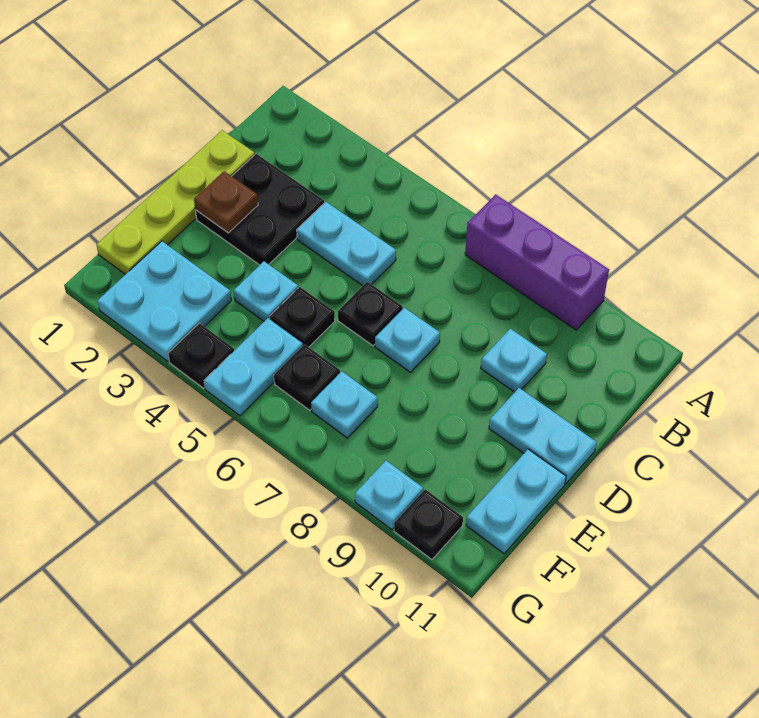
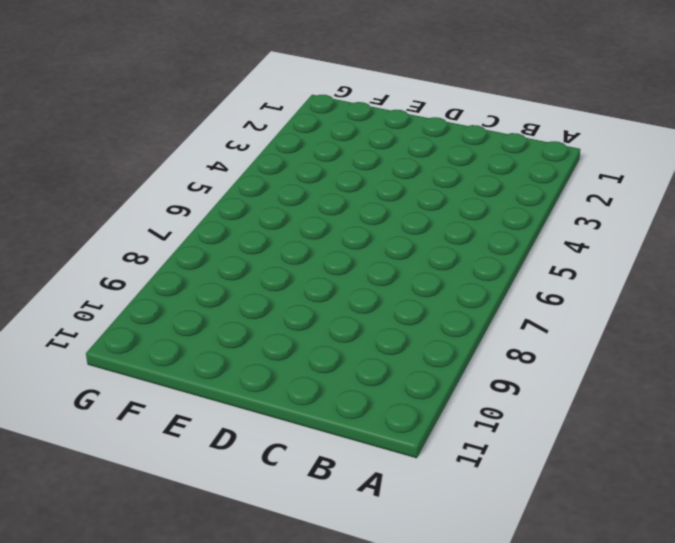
none -> purple brick A7:A9 level 1
none -> lime plate C1:F1 level 1
none -> black plate C2:D3 level 1

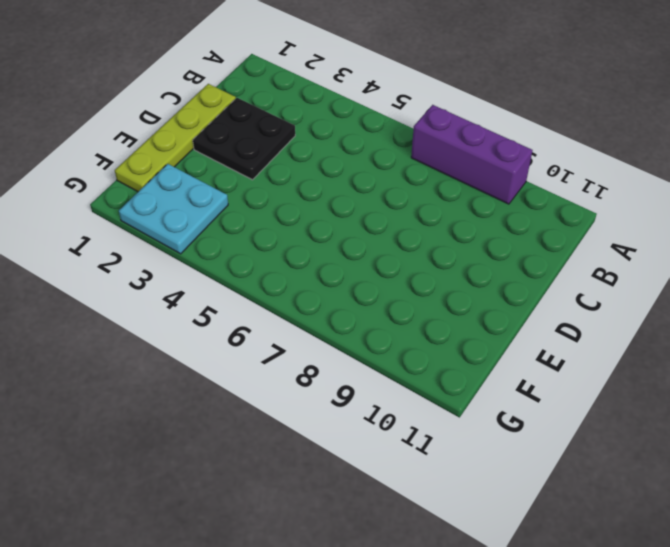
none -> cyan plate C4:C5 level 1
none -> cyan plate C9 level 1
none -> black plate D6 level 1

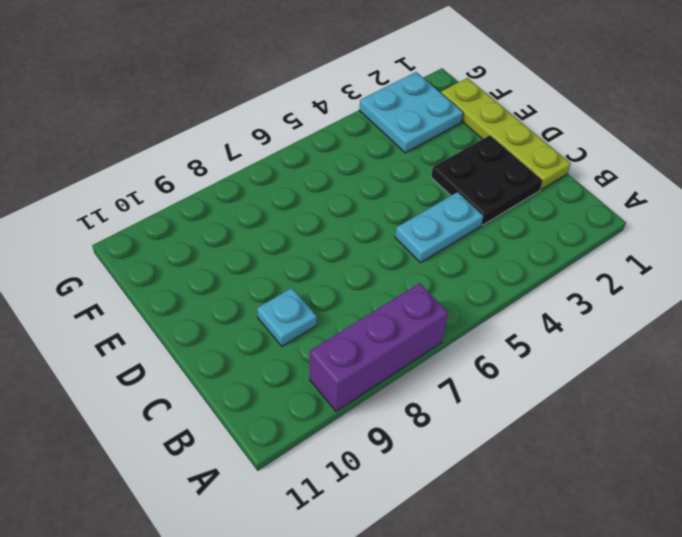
none -> black plate D6 level 1
none -> cyan plate D7 level 1
none -> cyan plate D10:D11 level 1

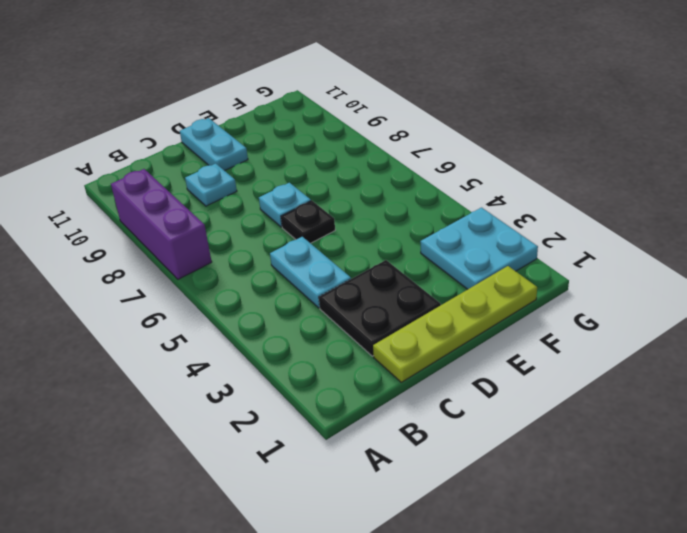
none -> cyan plate E4 level 1
none -> black plate E5 level 1
none -> cyan plate E11:F11 level 1

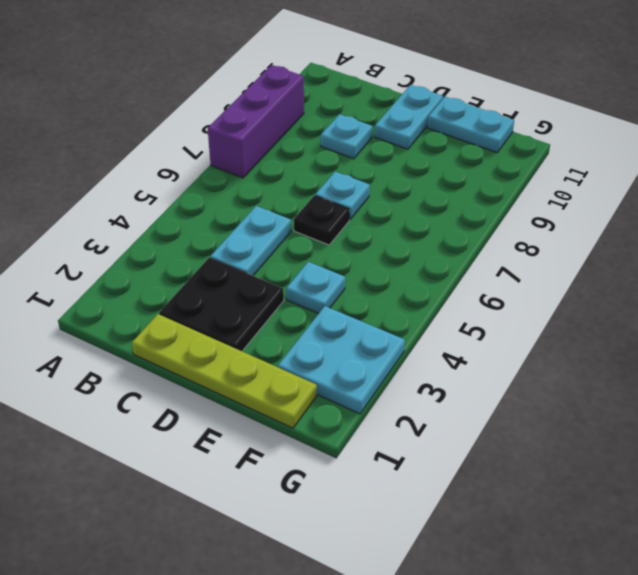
none -> black plate E5 level 1
none -> cyan plate F5:G5 level 1
none -> black plate F6 level 1

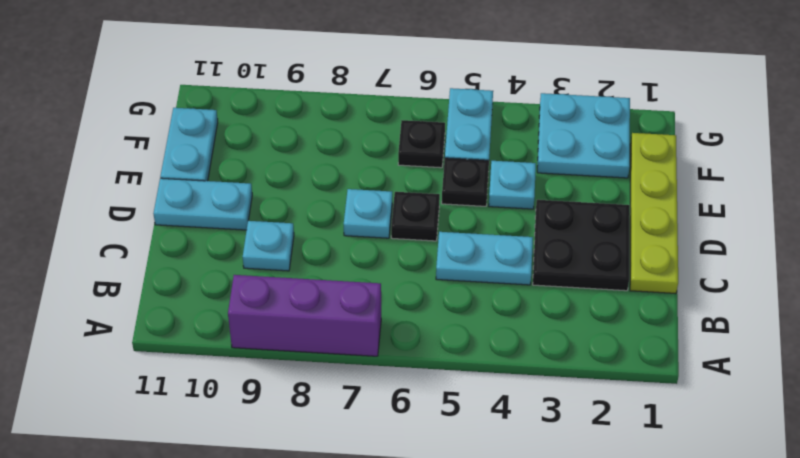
none -> cyan plate F7 level 1
none -> black plate G4 level 1
none -> cyan plate G9 level 1

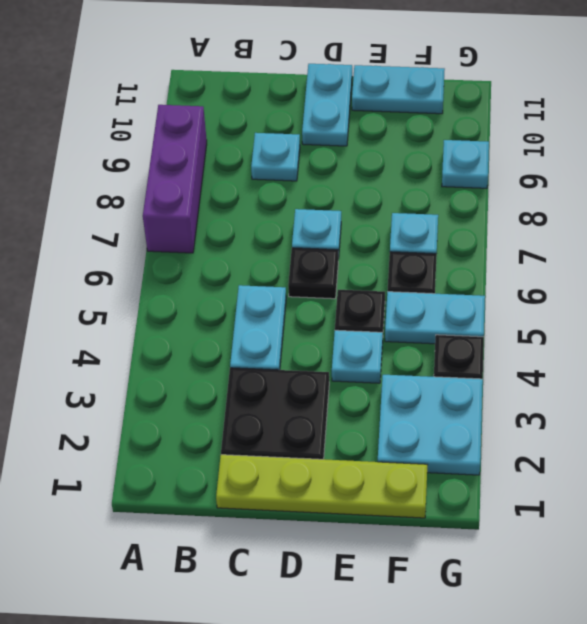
none -> black plate G10 level 1
none -> brown plate D2 level 2

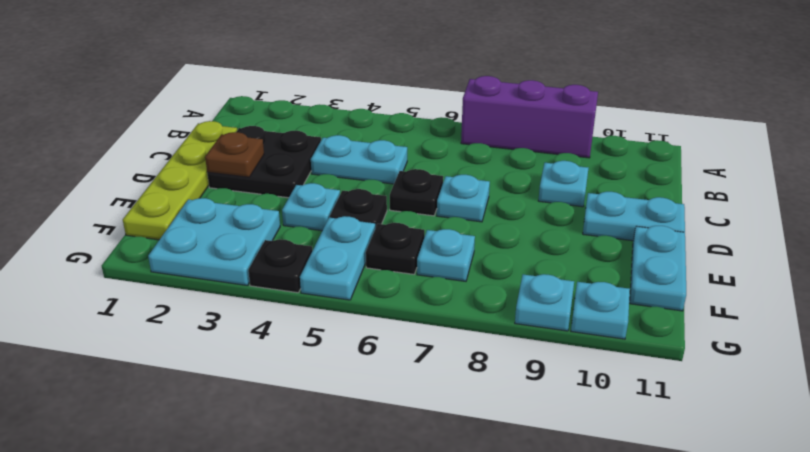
cyan plate G10 level 1 -> black plate G10 level 1

